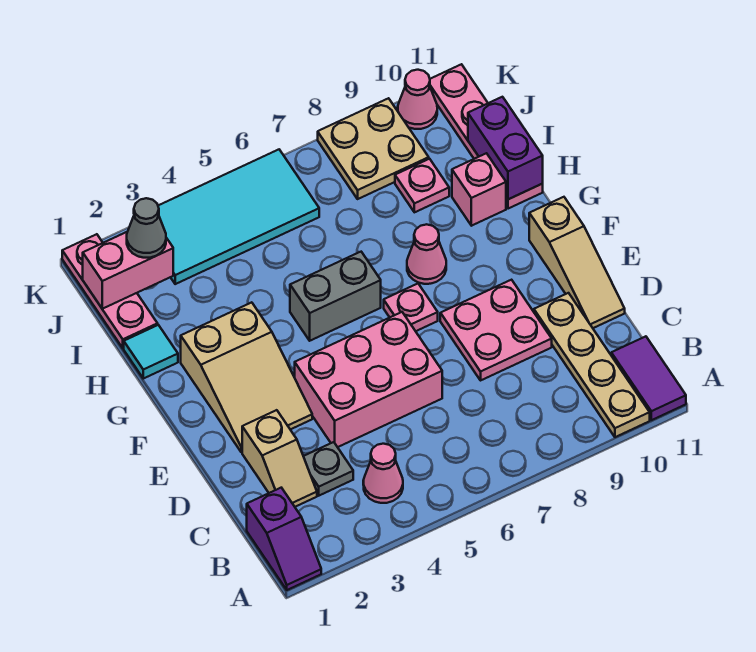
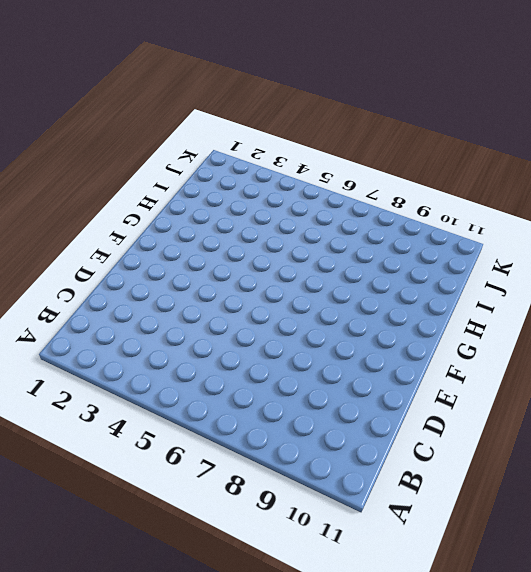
none -> purple slope A1:B1 level 1 top B
none -> tan plate A10:D10 level 1
none -> purple tile A11:B11 level 1

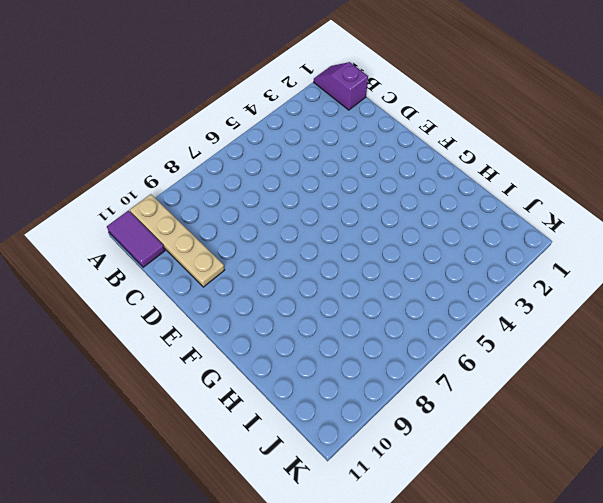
none -> pink cone B4 level 1
none -> tan slope C2:D2 level 1 top D
none -> grey plate C3 level 1

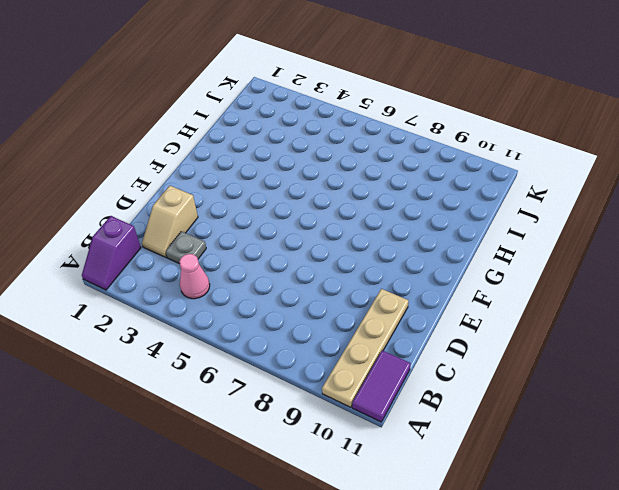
none -> pink brick D4:E6 level 1
none -> pink plate D8:E9 level 1
none -> tan slope D11:F11 level 1 top F

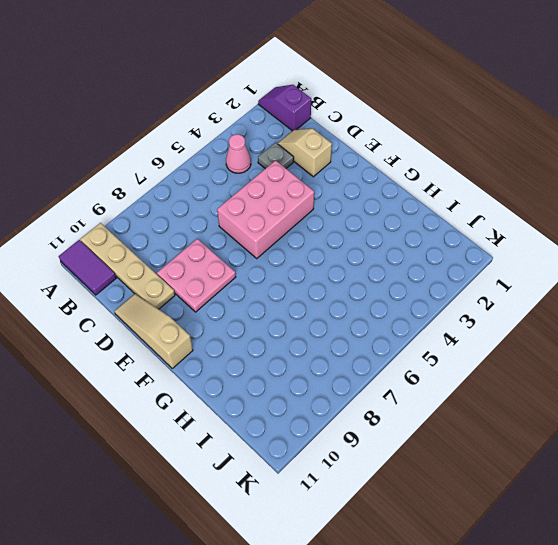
none -> tan slope E2:G3 level 1 top G
none -> pink plate F7 level 1
none -> grey brick G5:G6 level 1

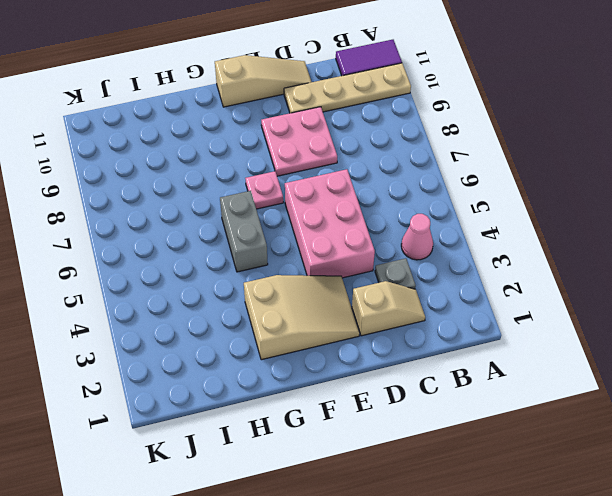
none -> purple slope A1:B1 level 1 top B
none -> pink cone G8 level 1
none -> cyan tile H1 level 1

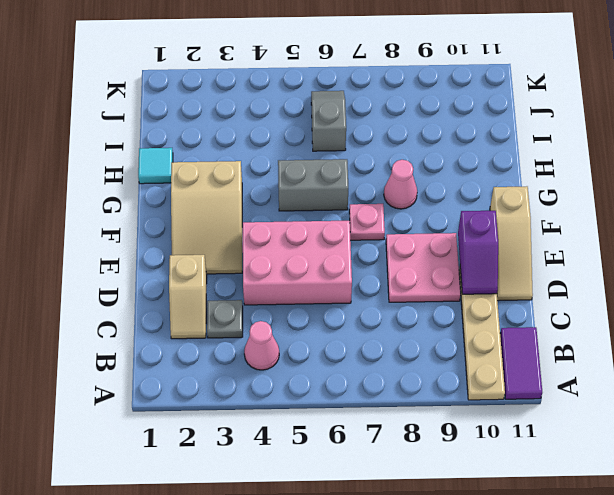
purple slope D10:E10 level 2 top E -> purple slope A1:B1 level 1 top B
grey slope I6:J6 level 1 top I -> cyan tile J3:K6 level 1
none -> pink brick H10 level 1
none -> pink plate H11:K11 level 1
none -> pink plate I1:K1 level 1

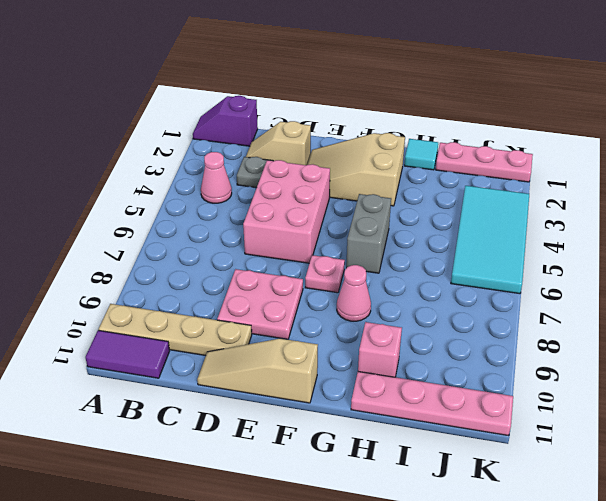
none -> pink plate I9 level 1
none -> tan plate J8:K9 level 1
none -> pink cone K10 level 1

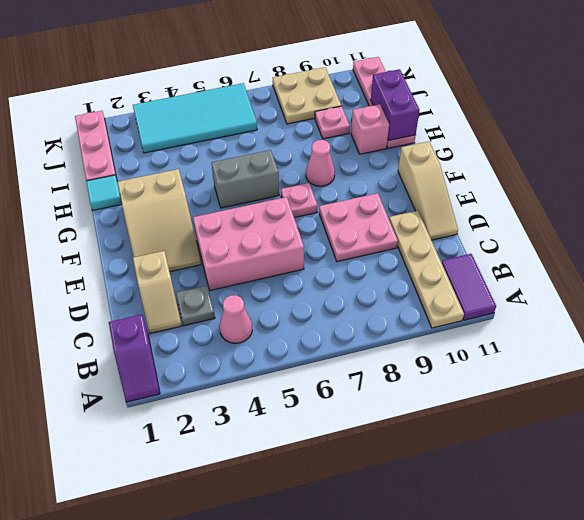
none -> pink cone K10 level 1
none -> pink brick J1:J2 level 2
none -> grey cone J2 level 3

